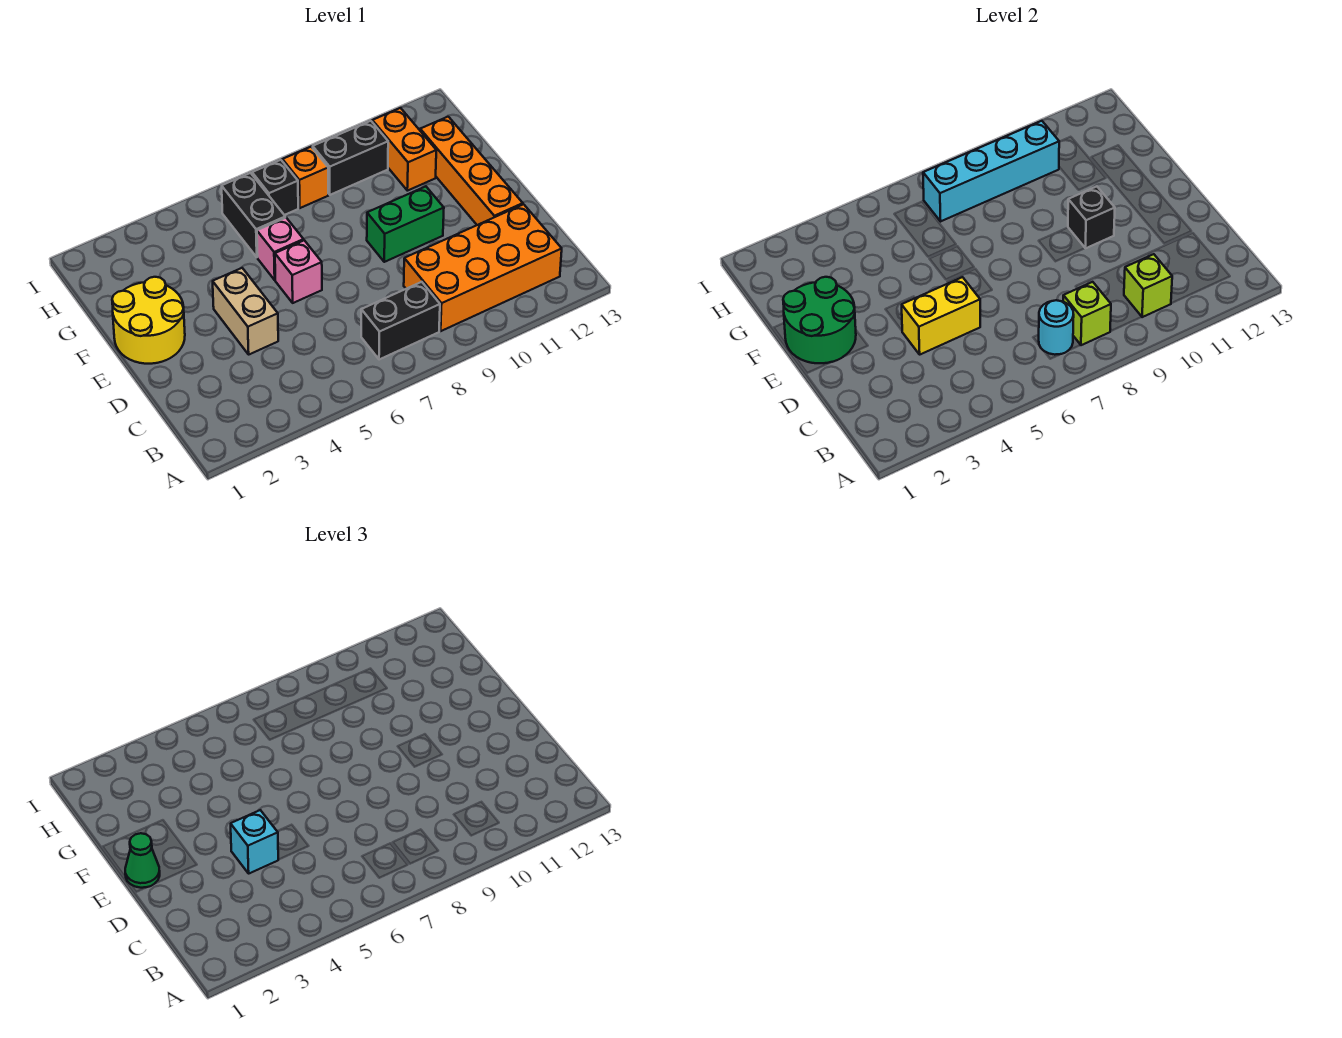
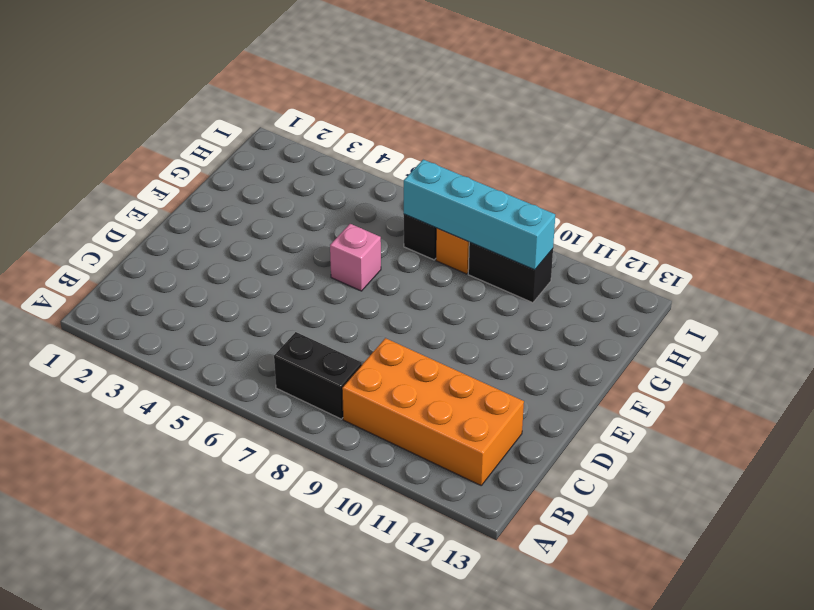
none -> tan brick D4:E4 level 1
none -> orange brick D12:G12 level 1
none -> yellow round brick E1:F2 level 1

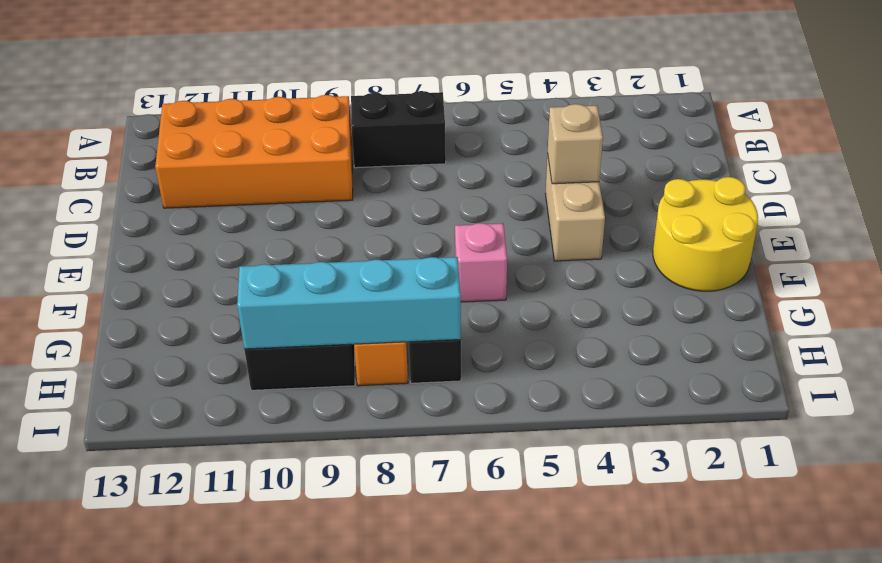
tan brick D4 level 2 -> yellow brick D4:D5 level 2
none -> orange brick D12:G12 level 1
none -> pink brick E6 level 1
none -> green brick E9:E10 level 1

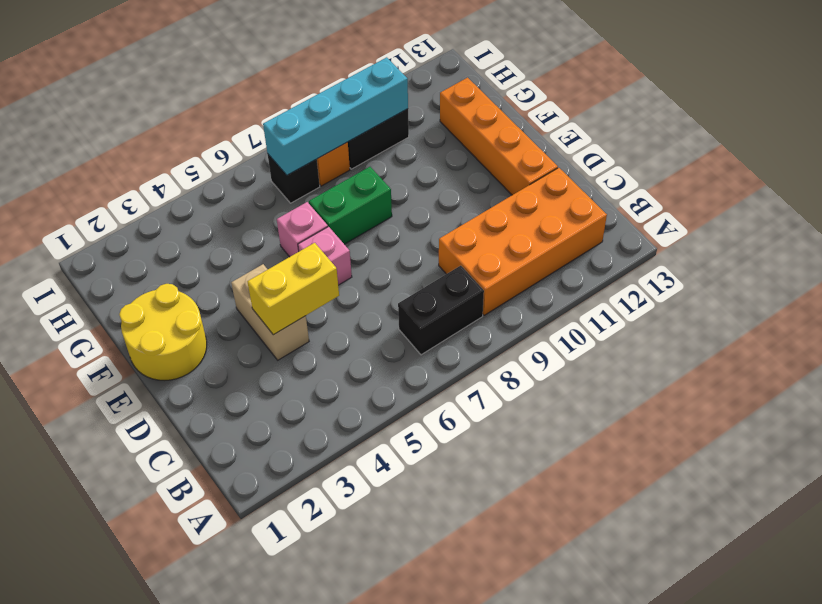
green brick F7:F8 level 1 -> green brick E9:E10 level 1
none -> black brick G6:H6 level 1
none -> orange brick G11:H11 level 1
none -> cyan round brick B7 level 2

